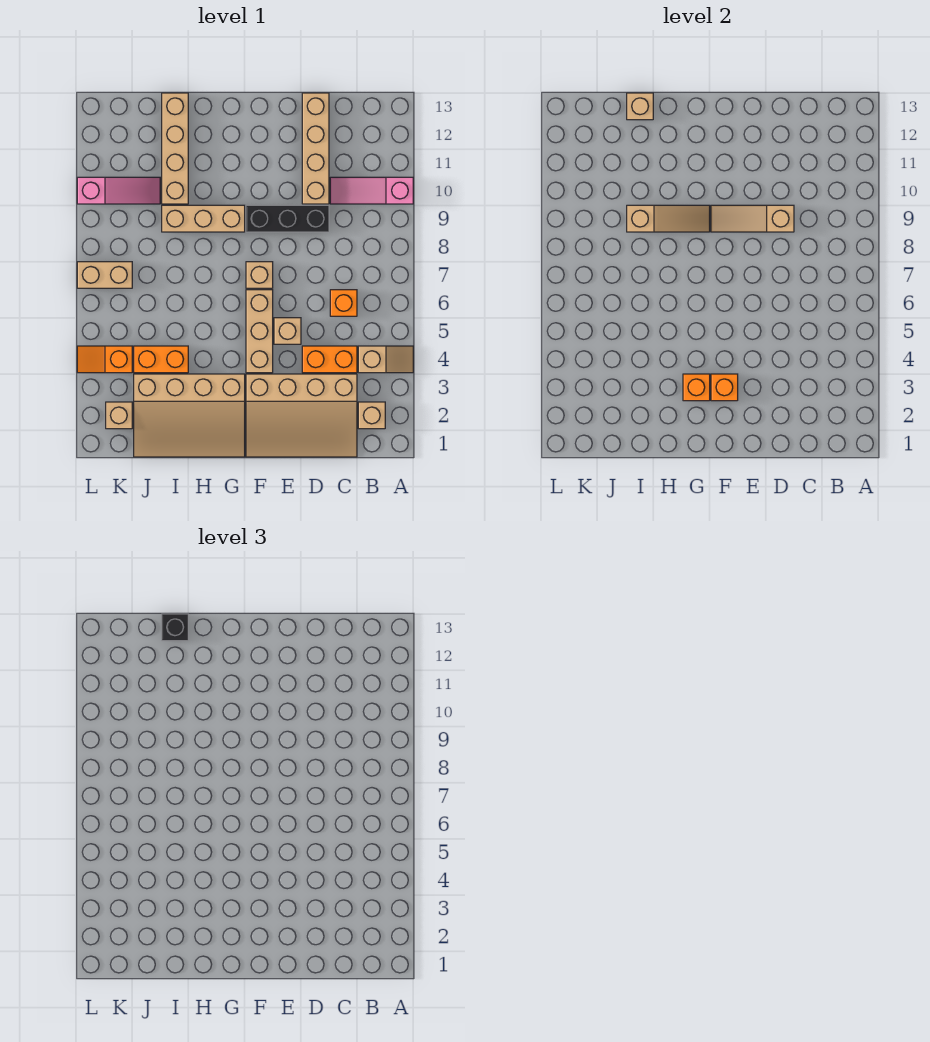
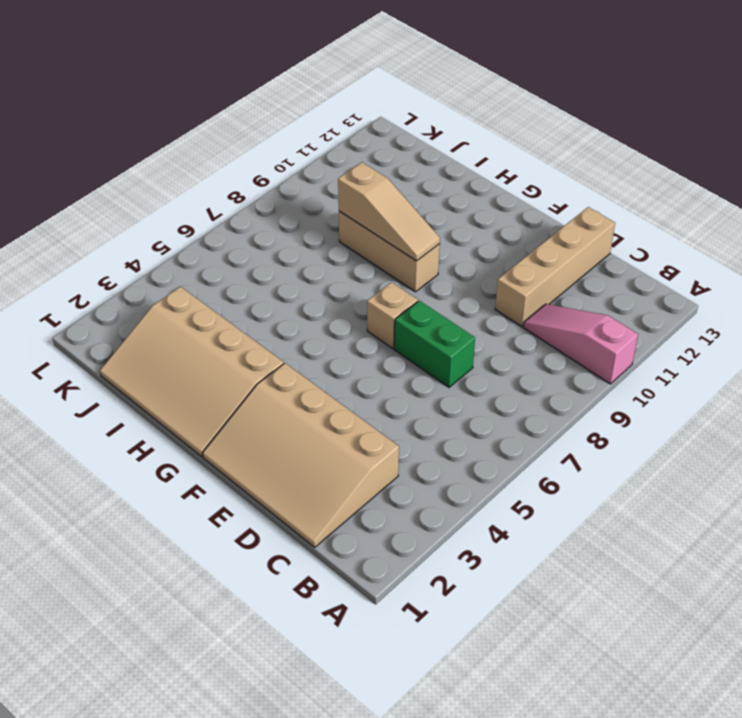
green brick D7:E7 level 1 -> none
none -> tan slope A4:B4 level 1 top B
none -> tan brick B2 level 1
none -> orange brick C4:D4 level 1

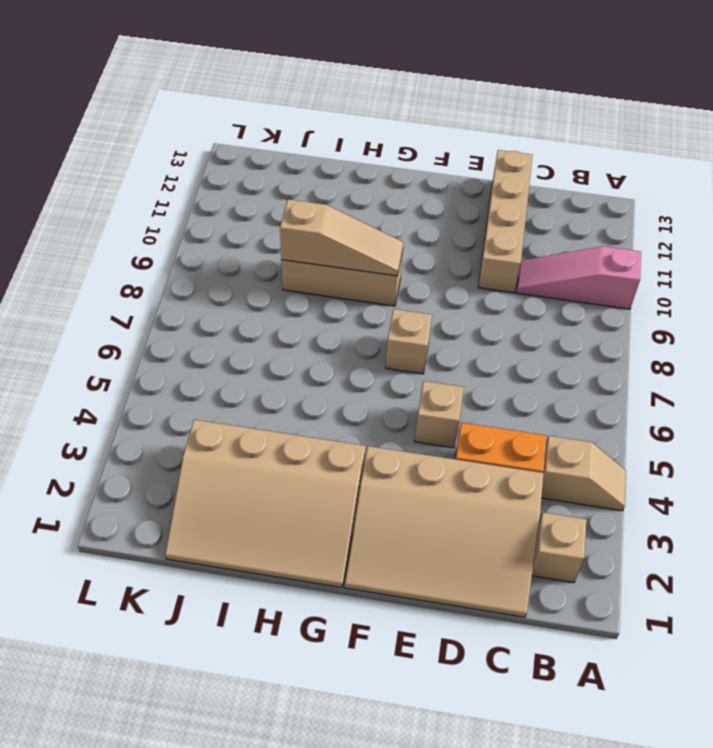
none -> orange brick C6 level 1
none -> black brick D9:F9 level 1
none -> tan brick F4:F6 level 1

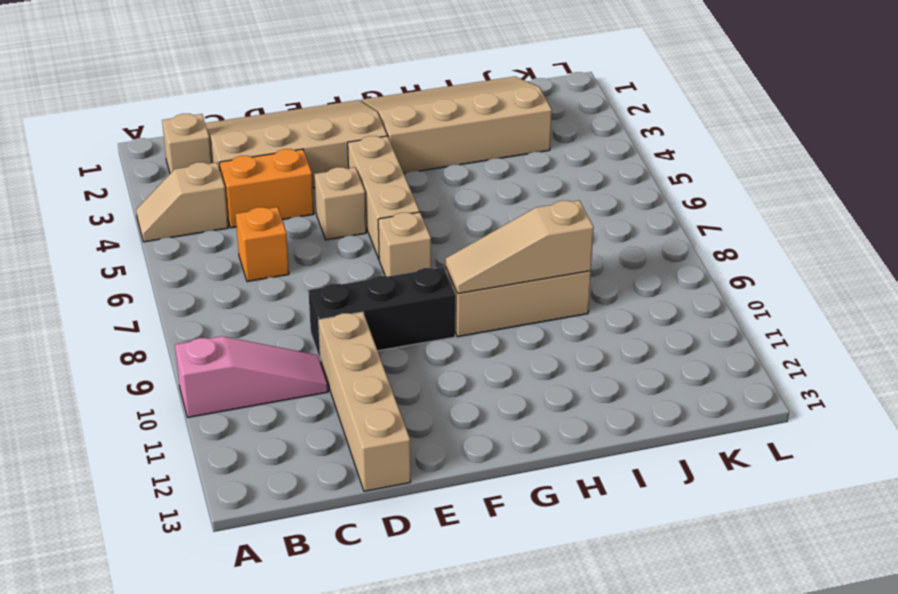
none -> orange brick I4:J4 level 1
none -> tan brick I10:I13 level 1
none -> pink slope J10:L10 level 1 top L

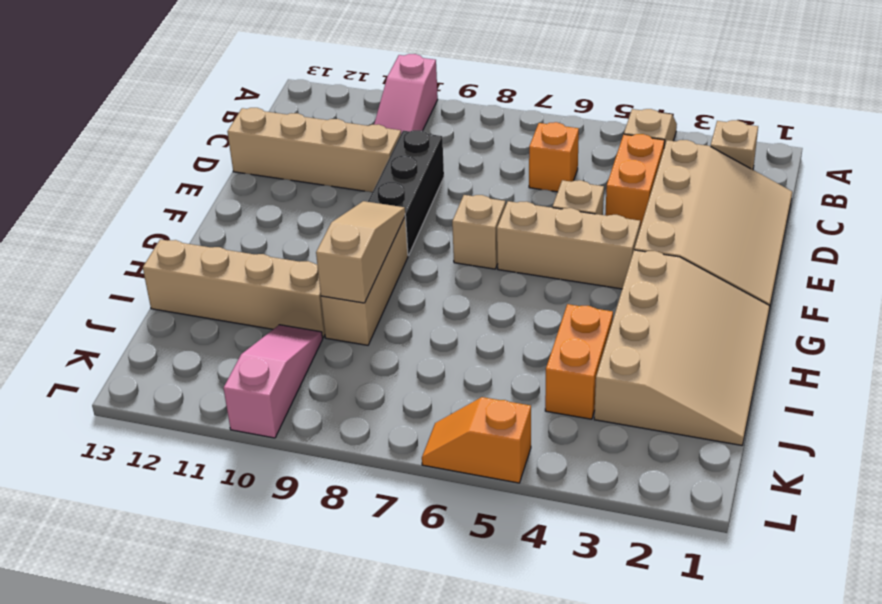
orange slope L5:L6 level 1 top 5 -> orange slope K4:L4 level 1 top K
none -> tan brick K2 level 1
none -> tan brick K7:L7 level 1
none -> tan slope D9:F9 level 2 top D

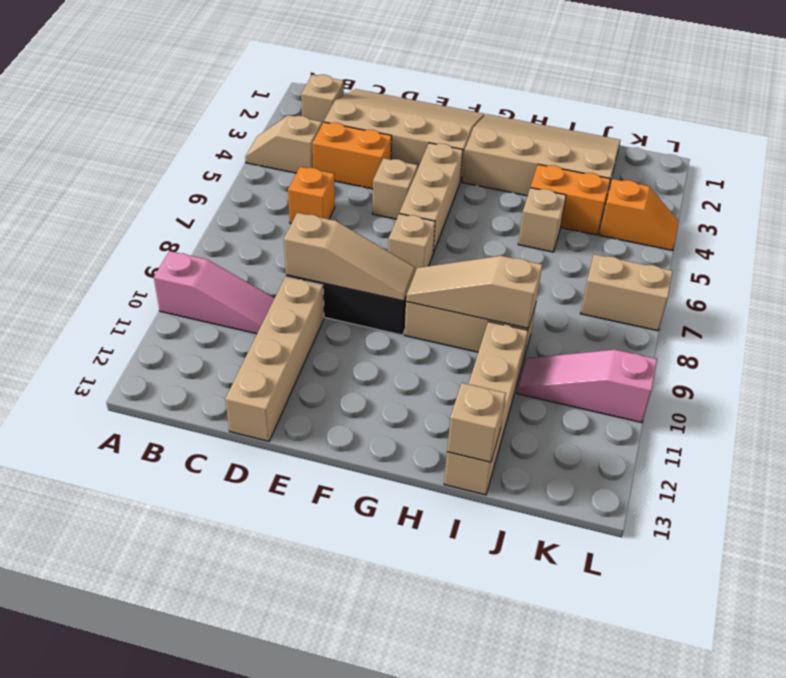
tan brick I5 level 1 -> tan brick K2 level 1
none -> orange brick F3 level 2
none -> orange brick G3 level 2
none -> black brick I13 level 3

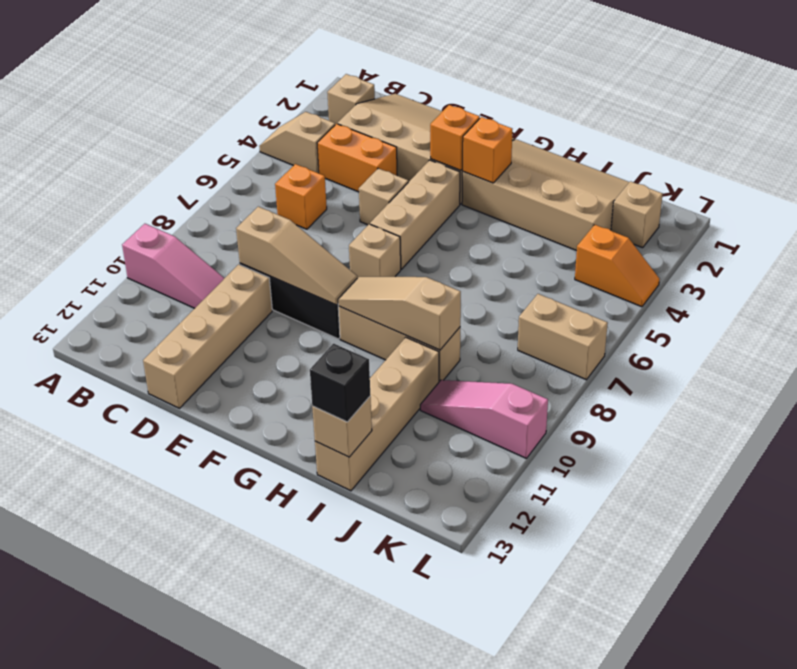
none -> orange brick I4:J4 level 1

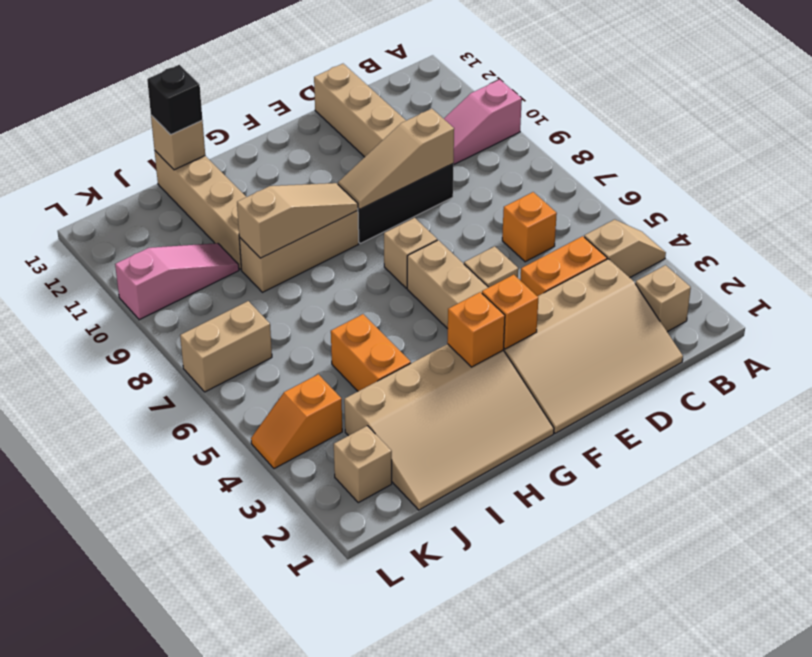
orange brick I4:I5 level 1 -> orange brick I4:J4 level 1

